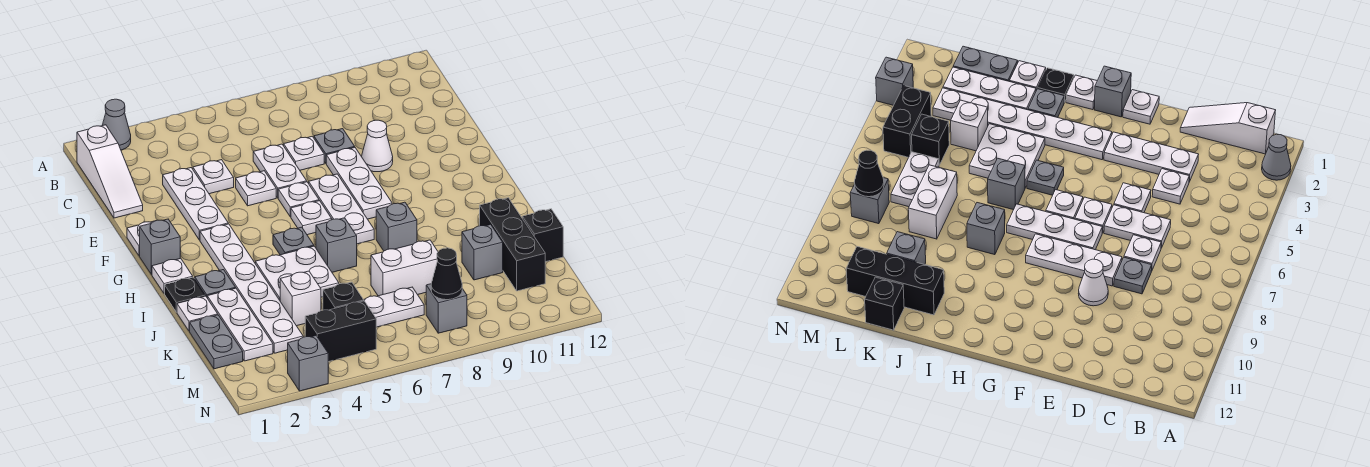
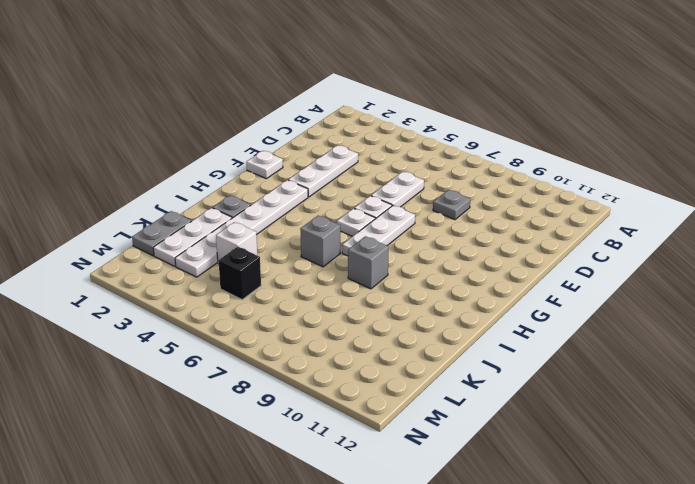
none -> grey cone A2 level 1
none -> white slope B1:D1 level 1 top B
none -> white plate D4 level 1
none -> white plate D7 level 1

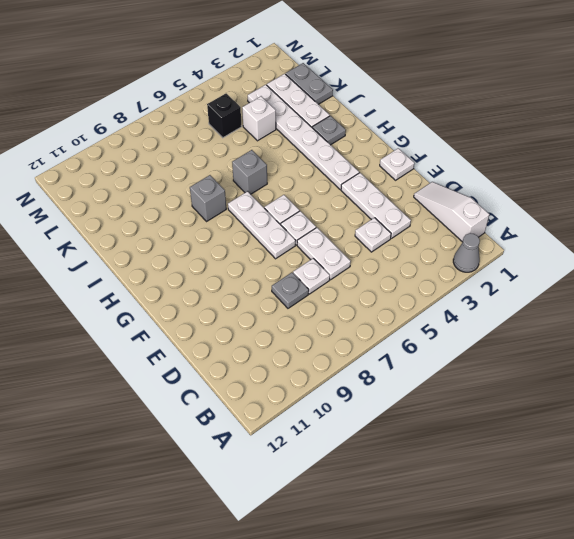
none -> white plate E5 level 1
none -> white plate E8:G8 level 1
none -> white cone E9 level 1
none -> grey brick G1 level 1

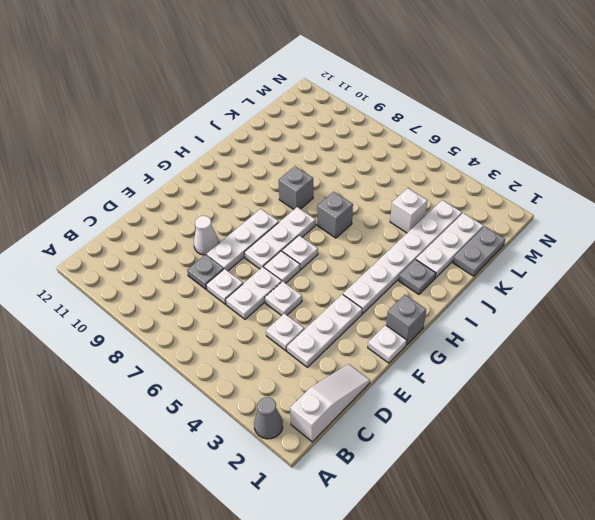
none -> white plate H1 level 1
none -> grey plate H5 level 1
none -> black plate I1 level 1
none -> white plate I4:J5 level 1

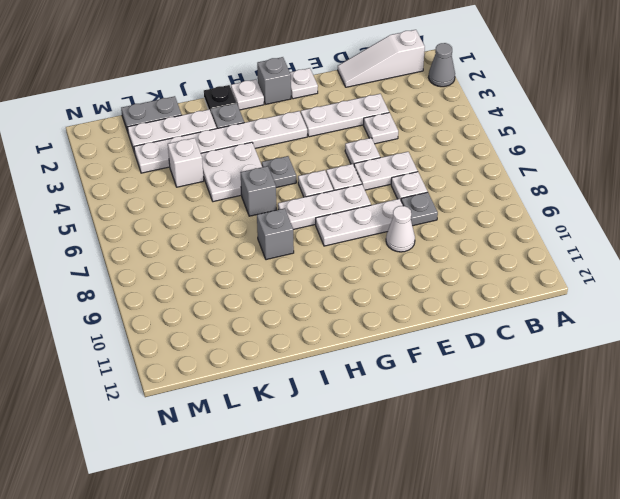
none -> white plate J1 level 1
none -> black brick J11:L11 level 1
none -> white brick K7:K8 level 1
none -> grey brick K10 level 1

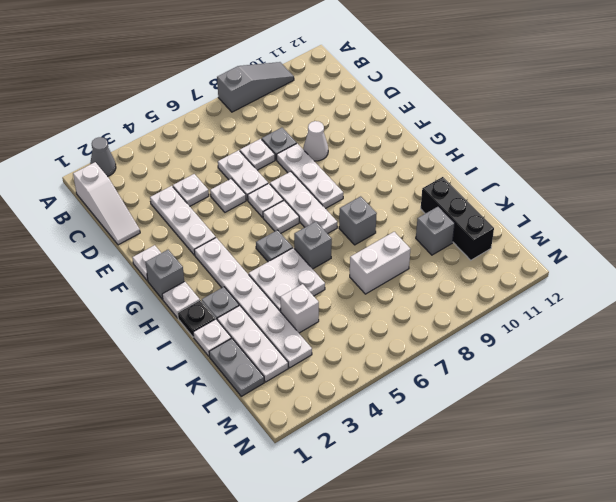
grey slope A8:A10 level 1 top 8 -> none
none -> black brick K12 level 1
none -> black brick L5 level 1
none -> white plate L6:L7 level 1
none -> black brick M4:M5 level 1

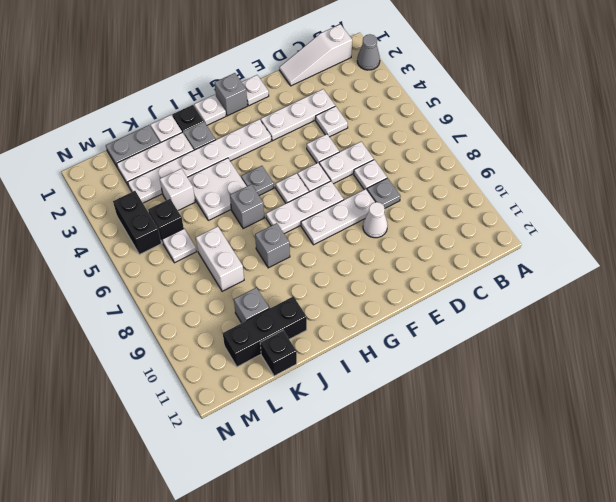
white plate L6 level 1 -> white plate L6:L7 level 1
none -> grey brick M8 level 1
none -> grey brick N3 level 1
none -> black cone M8 level 2

